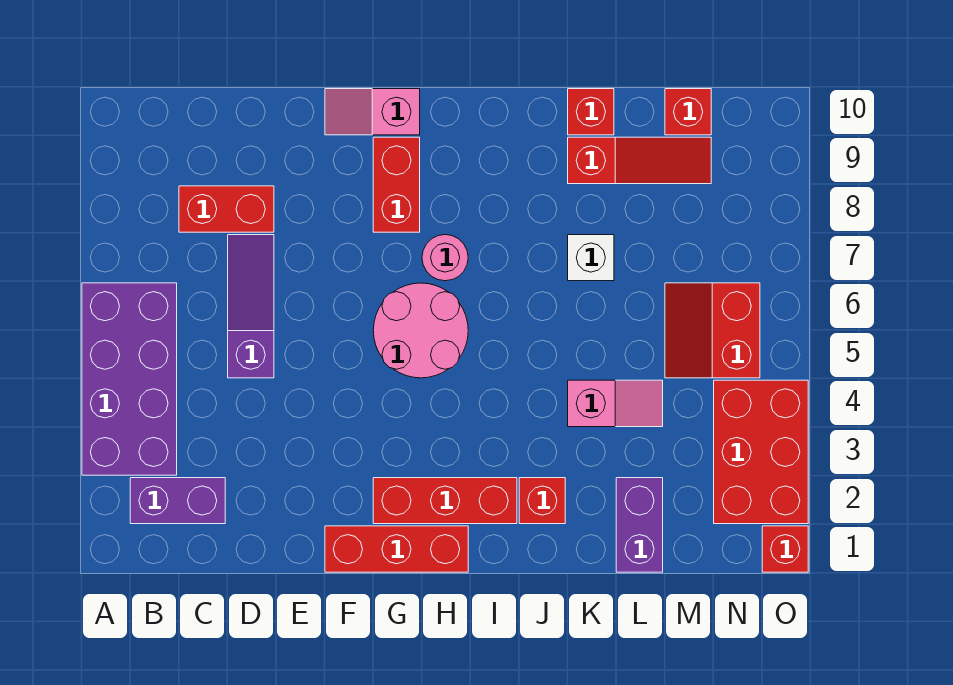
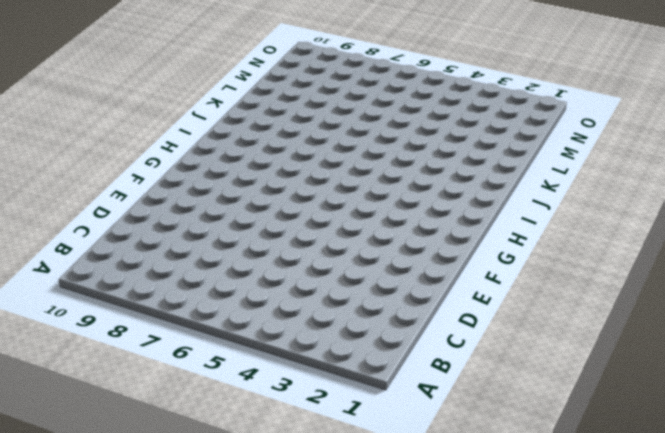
none -> purple brick A3:B6 level 1
none -> purple brick B2:C2 level 1
none -> red brick C8:D8 level 1

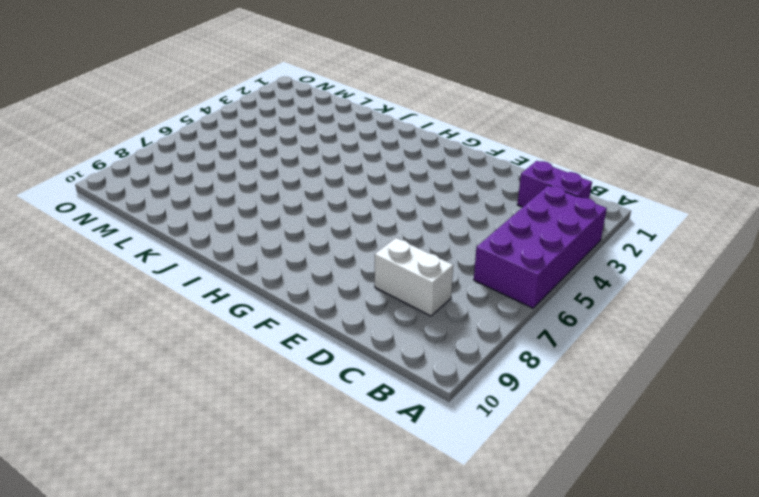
white brick C8:D8 level 1 -> red brick C8:D8 level 1
none -> purple slope D5:D7 level 1 top 5
none -> red brick F1:H1 level 1
none -> pink slope F10:G10 level 1 top G

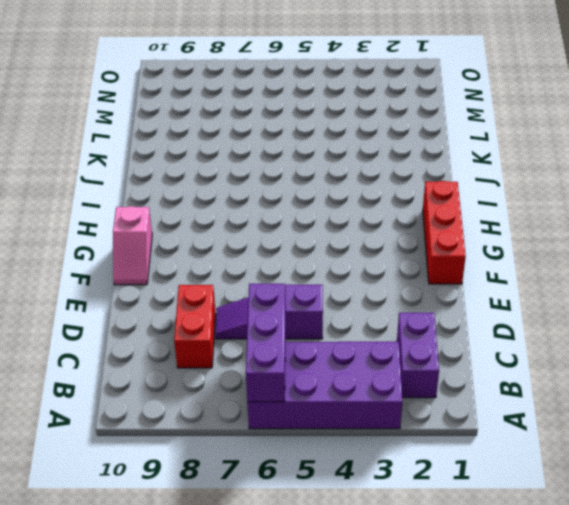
purple brick A6:C6 level 2 -> none
none -> red brick G2:I2 level 1
none -> pink round brick G5:H6 level 1
none -> red brick G8:G9 level 1

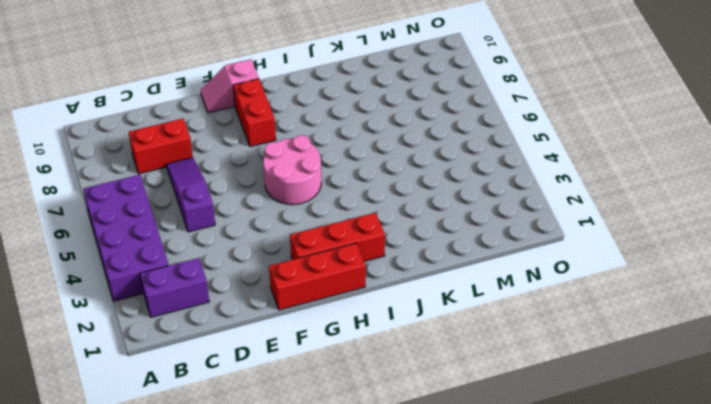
none -> pink round brick H7 level 1
none -> red brick J2 level 1
none -> pink slope K4:L4 level 1 top K

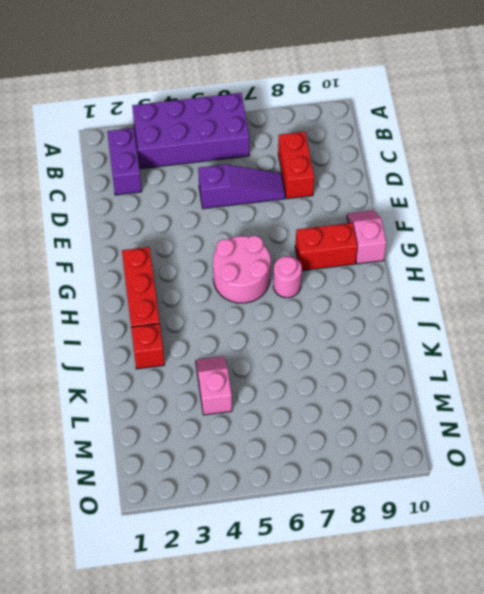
pink slope K4:L4 level 1 top L -> pink slope K4:L4 level 1 top K
none -> red brick F1:H1 level 1
none -> white brick K7 level 1
none -> red slope K9:M9 level 1 top K

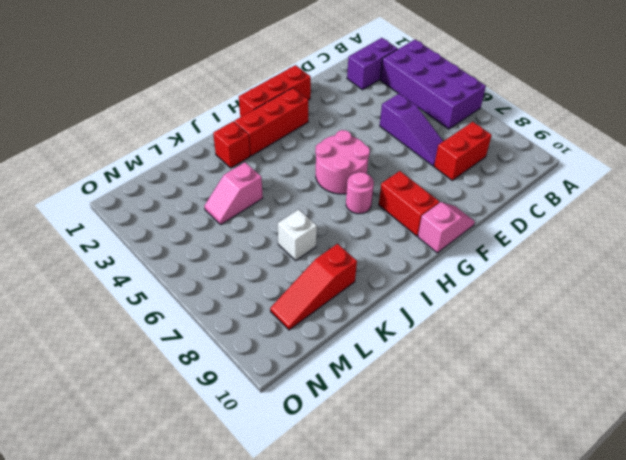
none -> red brick K10 level 1
none -> purple brick L1:L2 level 1
none -> red slope M5:N6 level 1 top N

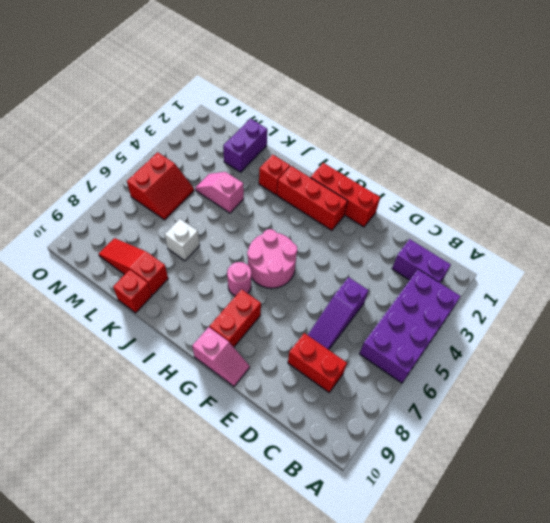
none -> red brick M10 level 1
none -> red brick N2:O4 level 1
none -> red brick O1 level 1

